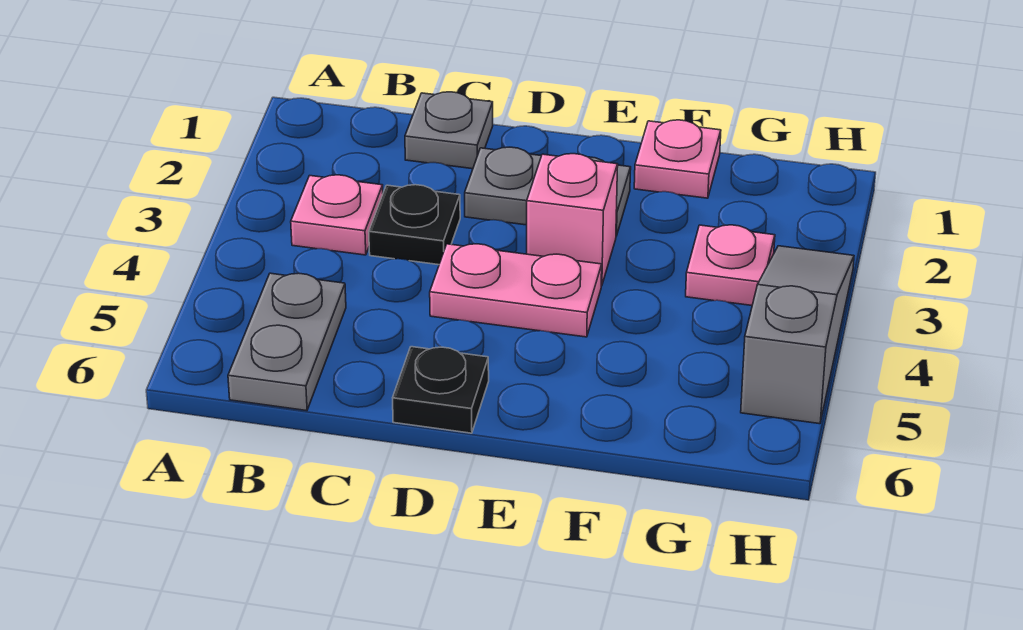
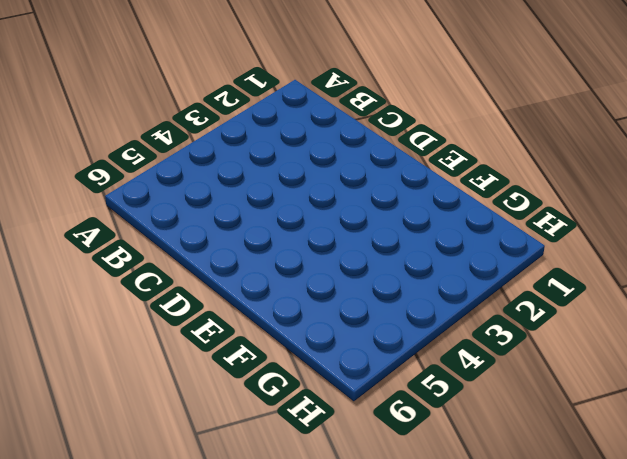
none -> pink plate B3 level 1
none -> grey plate B5:B6 level 1

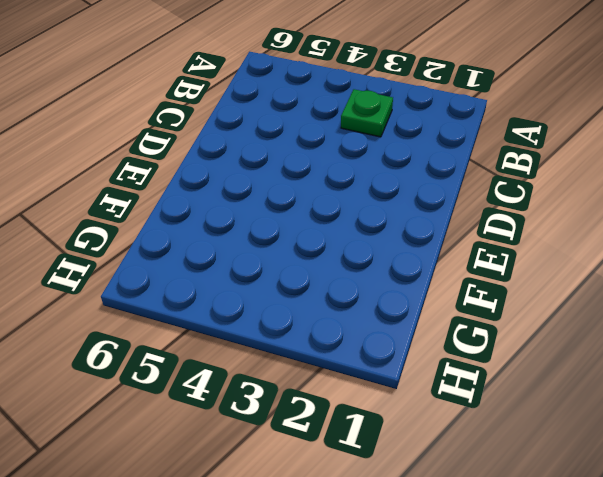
green plate B3 level 1 -> pink plate B3 level 1
none -> grey plate B5:B6 level 1
none -> grey plate C1 level 1

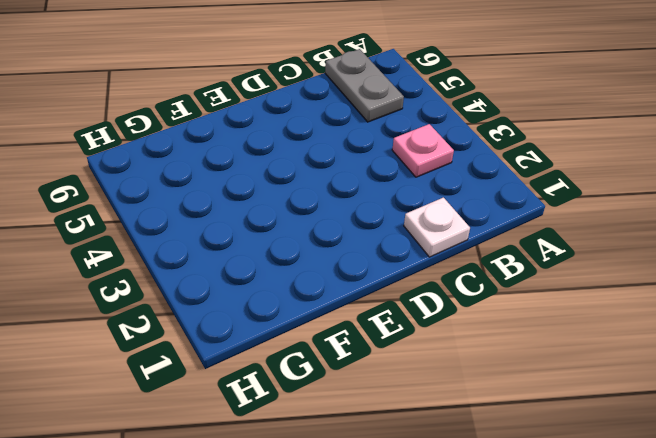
white plate C1 level 1 -> grey plate C1 level 1
none -> black plate C3 level 1
none -> grey plate D2:E2 level 1

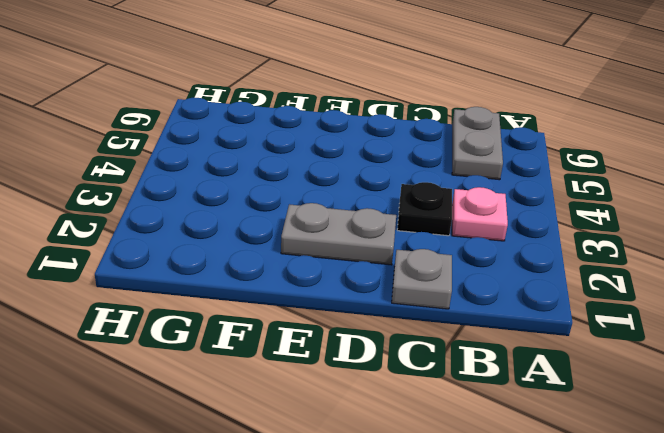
none -> pink plate D4:E4 level 1
none -> black plate D6 level 1

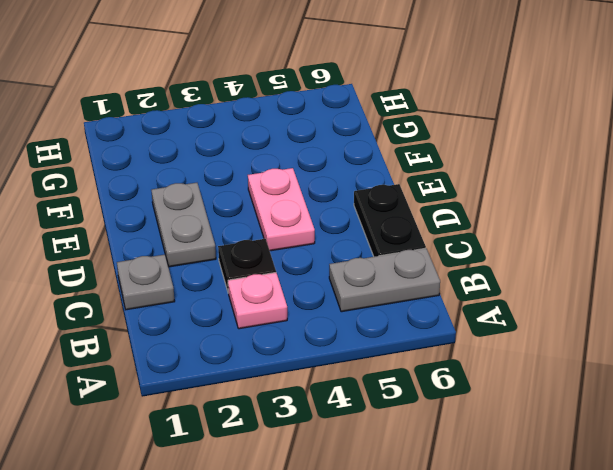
black plate C6:D6 level 1 -> black plate D6 level 1
none -> pink brick E3 level 1
none -> pink plate F1 level 1

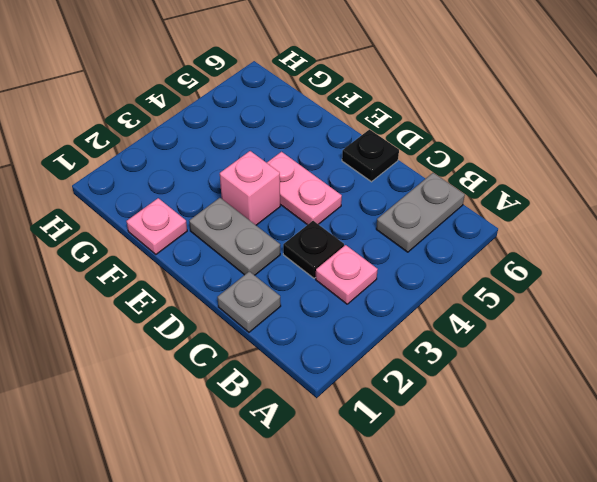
none -> pink plate G3 level 1
none -> grey slope H3:H5 level 1 top 5

